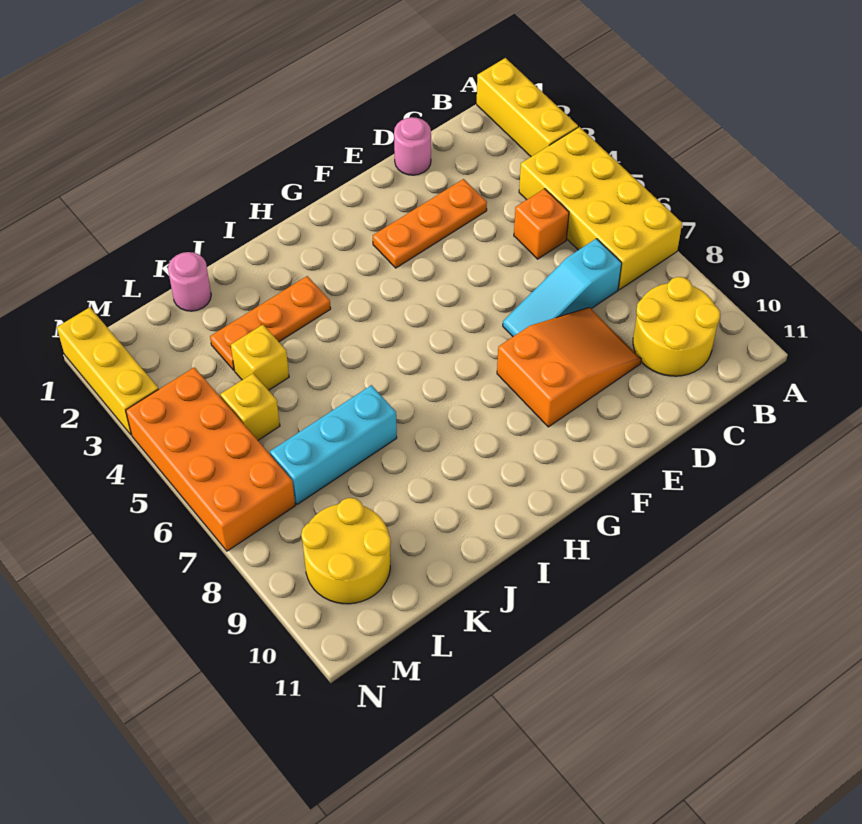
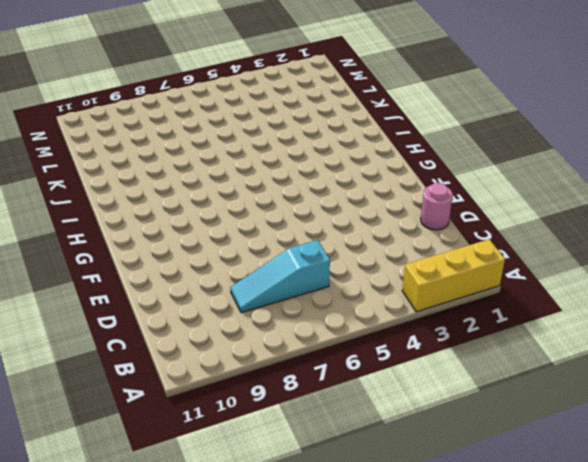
cyan slope C6:C8 level 1 top 6 -> cyan slope C7:E7 level 1 top C
none -> yellow brick A4:B7 level 1
none -> yellow round brick B9:C10 level 1
none -> orange brick C5 level 1

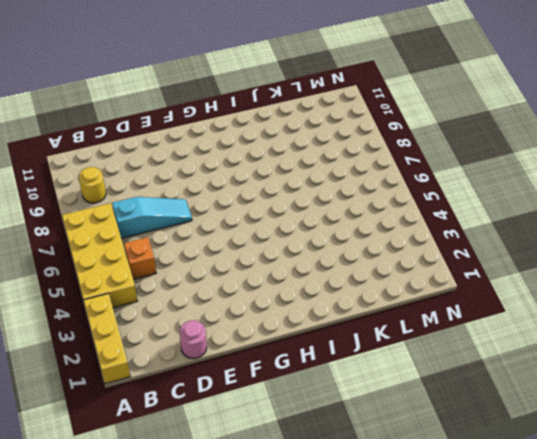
yellow round brick B9 level 1 -> yellow round brick B9:C10 level 1
none -> orange plate D3:F3 level 1
none -> orange slope D8:F9 level 1 top F
none -> orange plate I3:K3 level 1

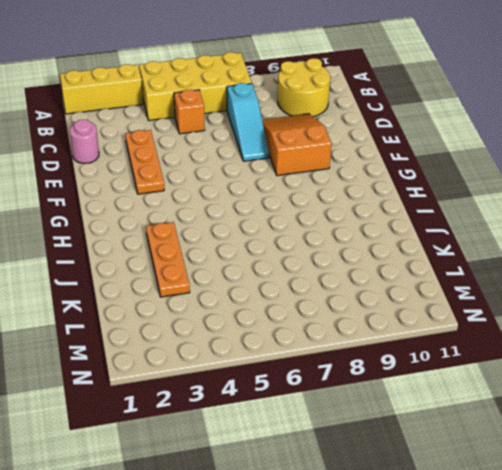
none -> cyan brick J7:L7 level 1
none -> pink round brick K1 level 1
none -> yellow brick K4 level 1

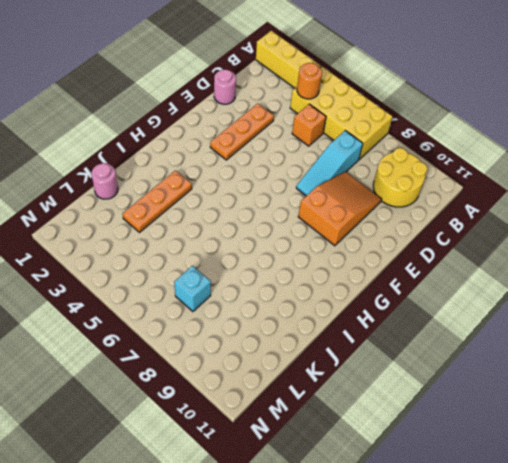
orange round brick B4 level 2 -> none
cyan brick L7 level 1 -> cyan brick J7:L7 level 1
none -> yellow brick K4 level 1
none -> yellow brick L5 level 1
none -> yellow round brick L9:M10 level 1

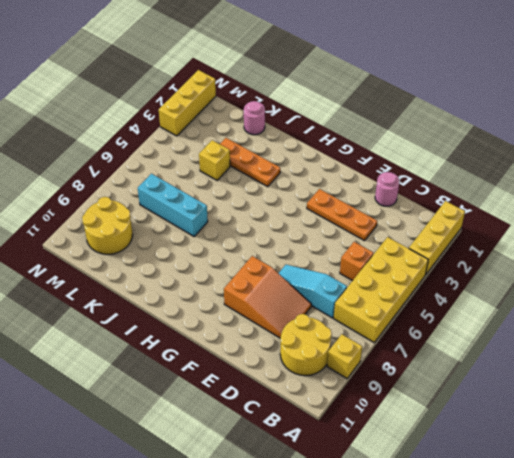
yellow brick A9 level 1 -> yellow brick L5 level 1
none -> orange brick M4:N7 level 1

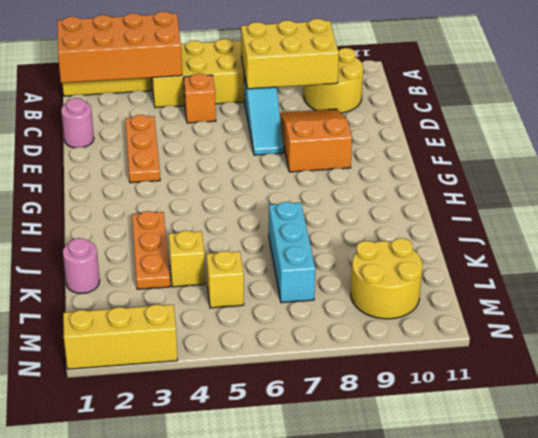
orange brick A1:B4 level 2 -> orange brick M4:N7 level 1
yellow brick B7:C9 level 2 -> none

